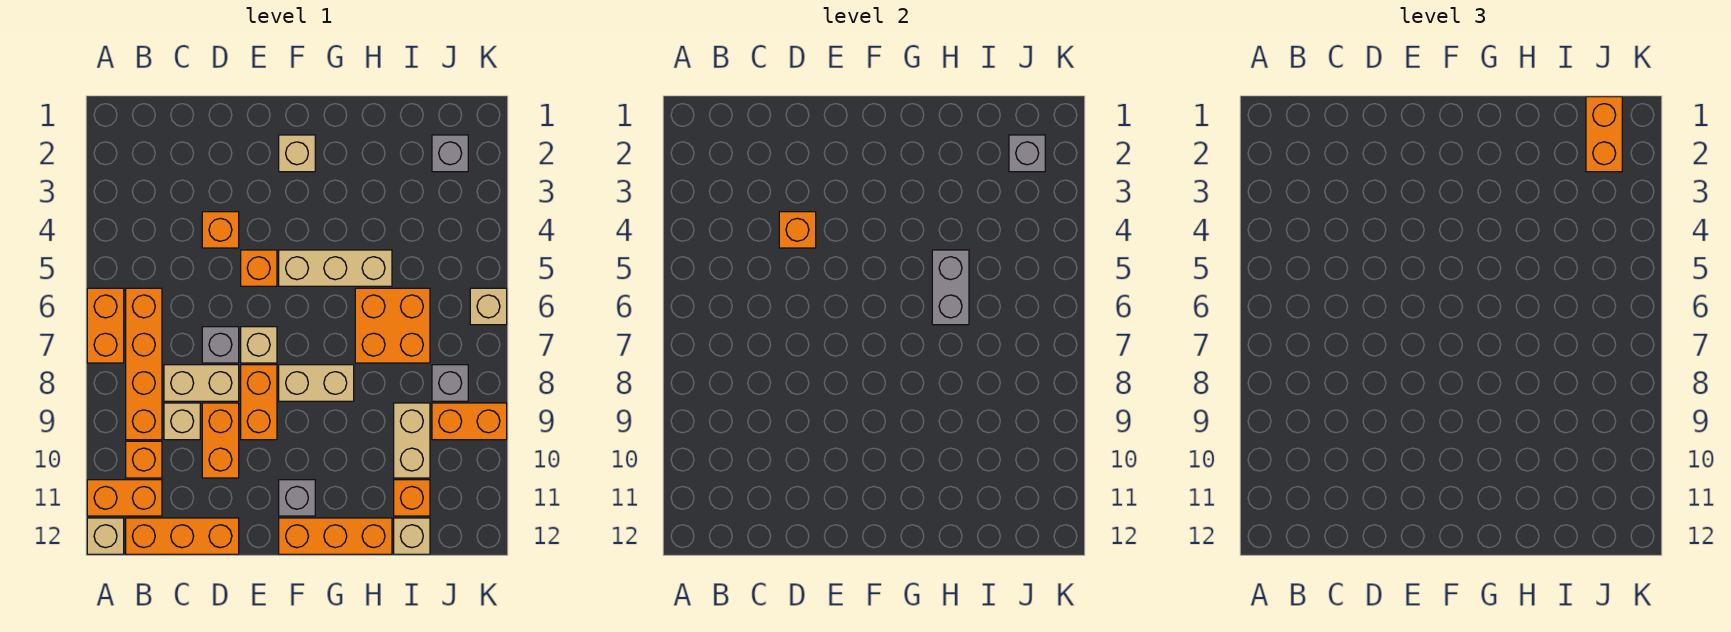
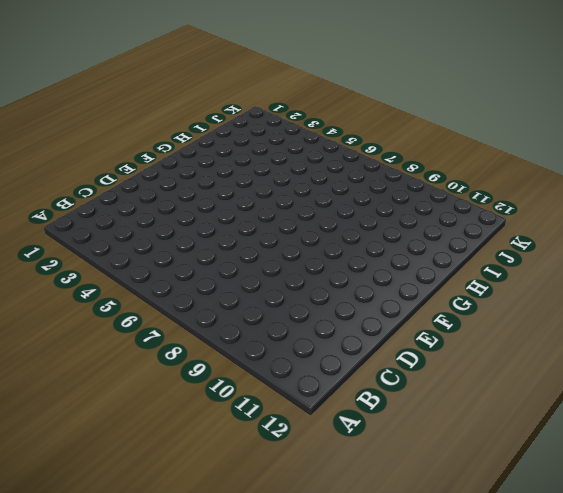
none -> orange brick A6:A7 level 1
none -> orange brick A11:B11 level 1
none -> tan brick A12 level 1
none -> orange brick B6:B9 level 1

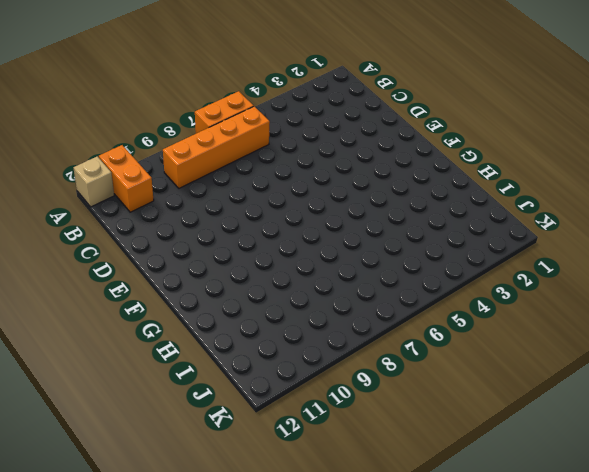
none -> orange brick B10 level 1
none -> orange brick B12:D12 level 1
none -> tan brick C8:D8 level 1
none -> tan brick C9 level 1

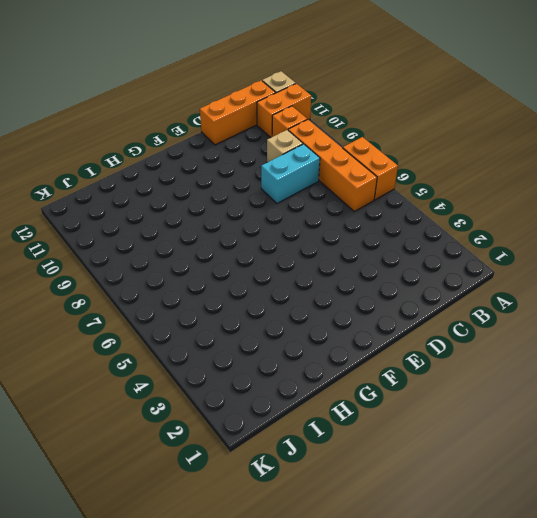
cyan brick C8:D8 level 1 -> tan brick C8:D8 level 1
none -> orange brick D4 level 1
none -> grey brick D7 level 1
none -> orange brick D9:D10 level 1
none -> orange brick E5 level 1

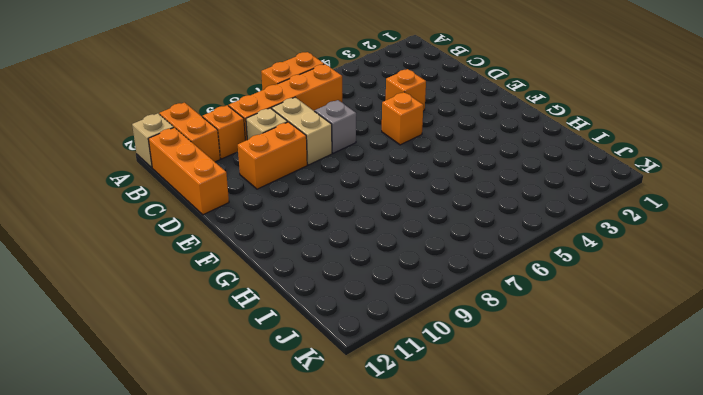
none -> tan brick E7 level 1
none -> orange brick E8:E9 level 1
none -> tan brick F2 level 1
none -> tan brick F5:H5 level 1

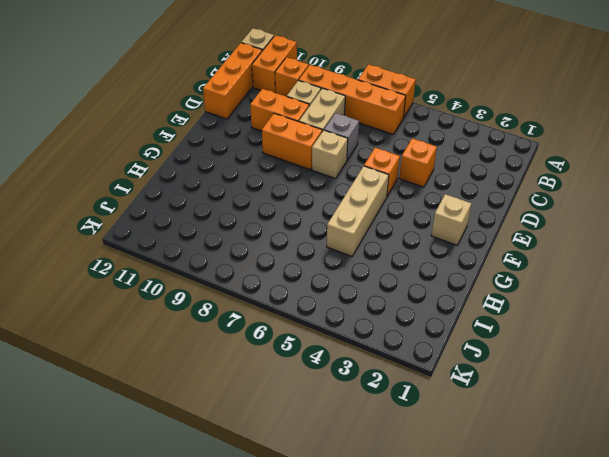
none -> tan brick F8:G8 level 1
none -> grey brick F11 level 1
none -> orange brick F12:H12 level 1
none -> orange brick H6:I7 level 1

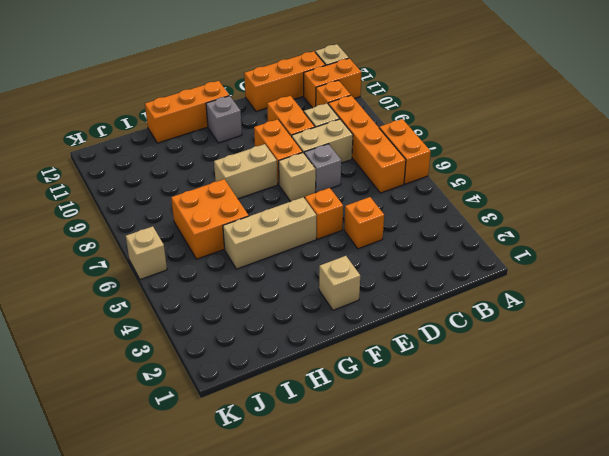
none -> tan brick I9:I10 level 1
none -> orange brick I11 level 1
none -> tan brick I12 level 1
none -> grey brick J2 level 1

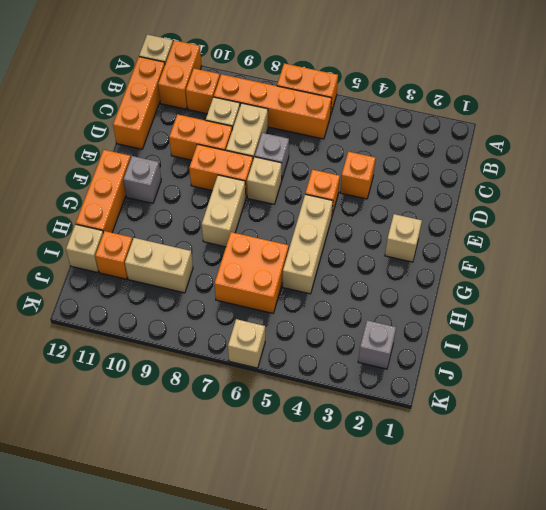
none -> grey brick J8 level 1
none -> orange brick J9:K9 level 1
none -> orange brick D4 level 2
none -> grey brick H5:H6 level 2

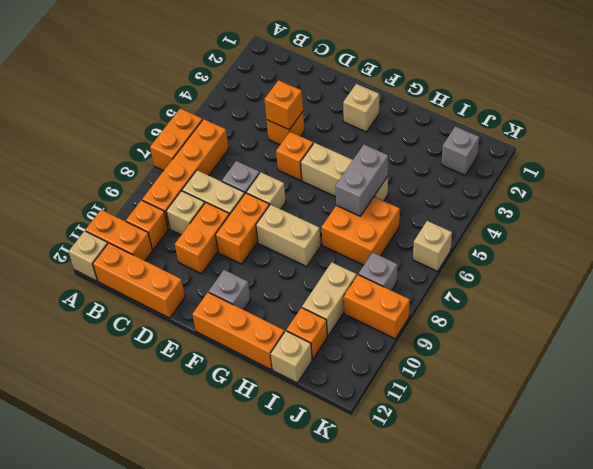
none -> grey brick J2 level 2
none -> orange brick J1:J2 level 3

